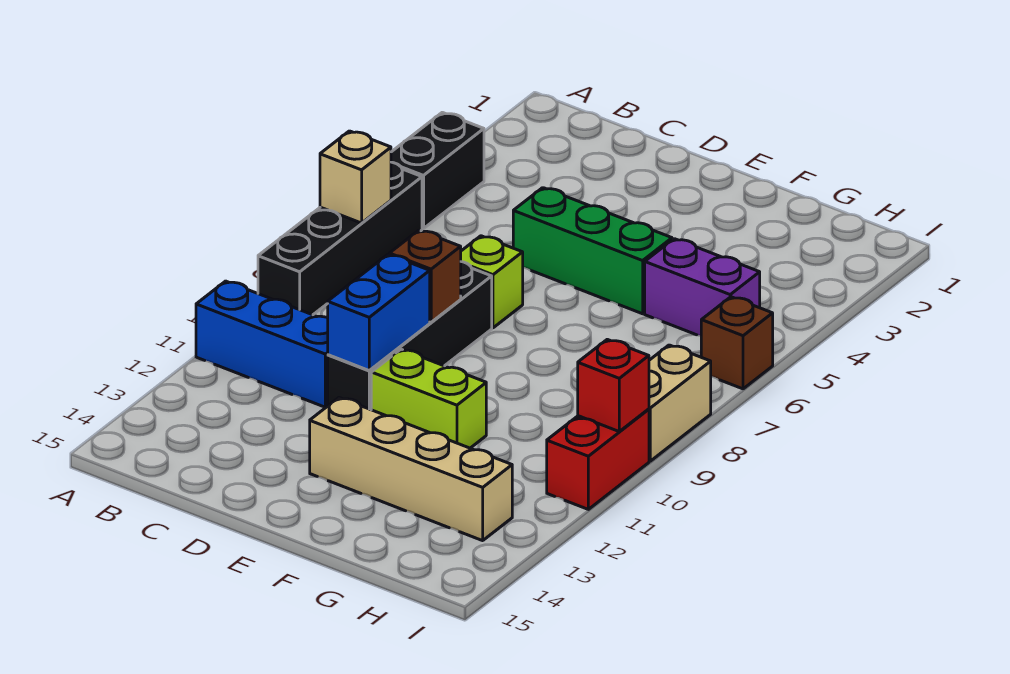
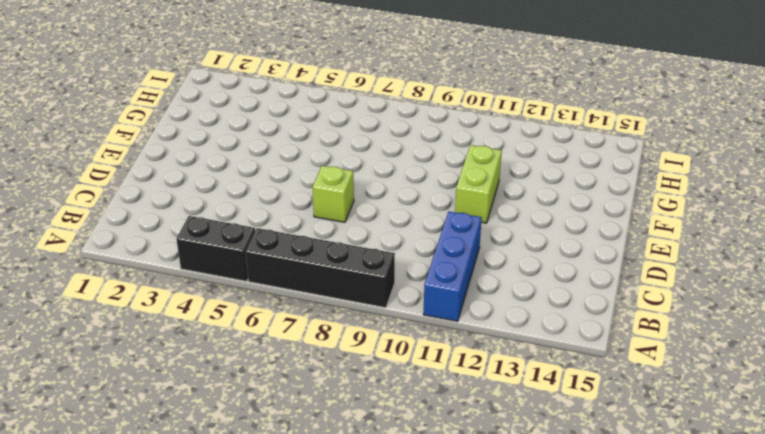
none -> green brick D5:F5 level 1
none -> black brick D8:D11 level 1
none -> tan brick E13:H13 level 1

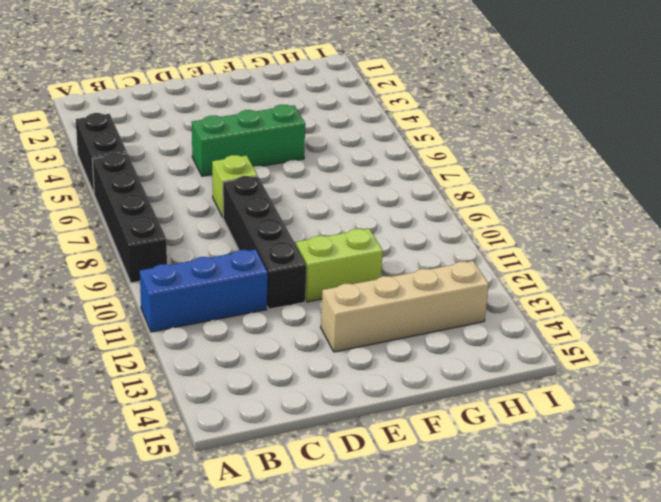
none -> purple brick G5:H5 level 1
none -> brown brick I6 level 1
none -> tan brick I8:I9 level 1

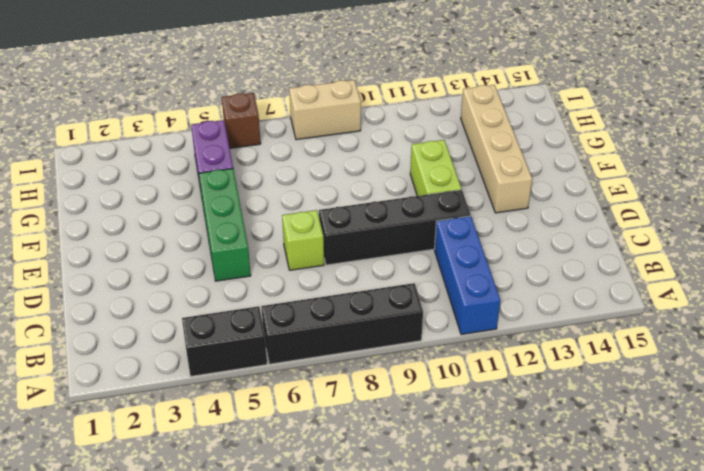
none -> red brick I10:I11 level 1
none -> tan brick A7 level 2
none -> brown brick D9 level 2

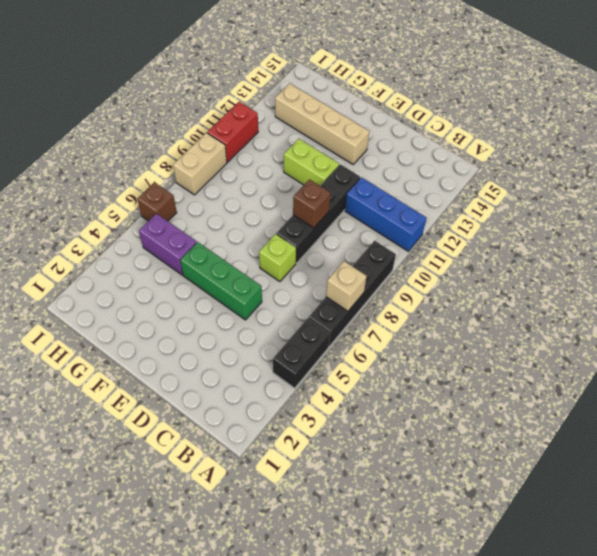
none -> blue brick D10:D11 level 2
none -> red brick I10 level 2

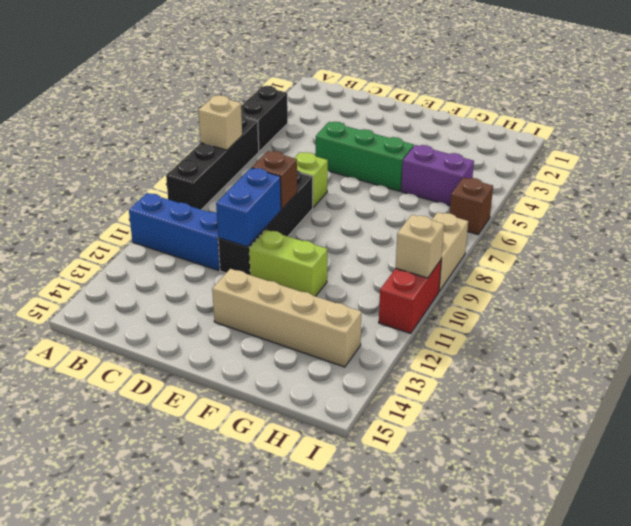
tan brick I10 level 2 -> red brick I10 level 2

